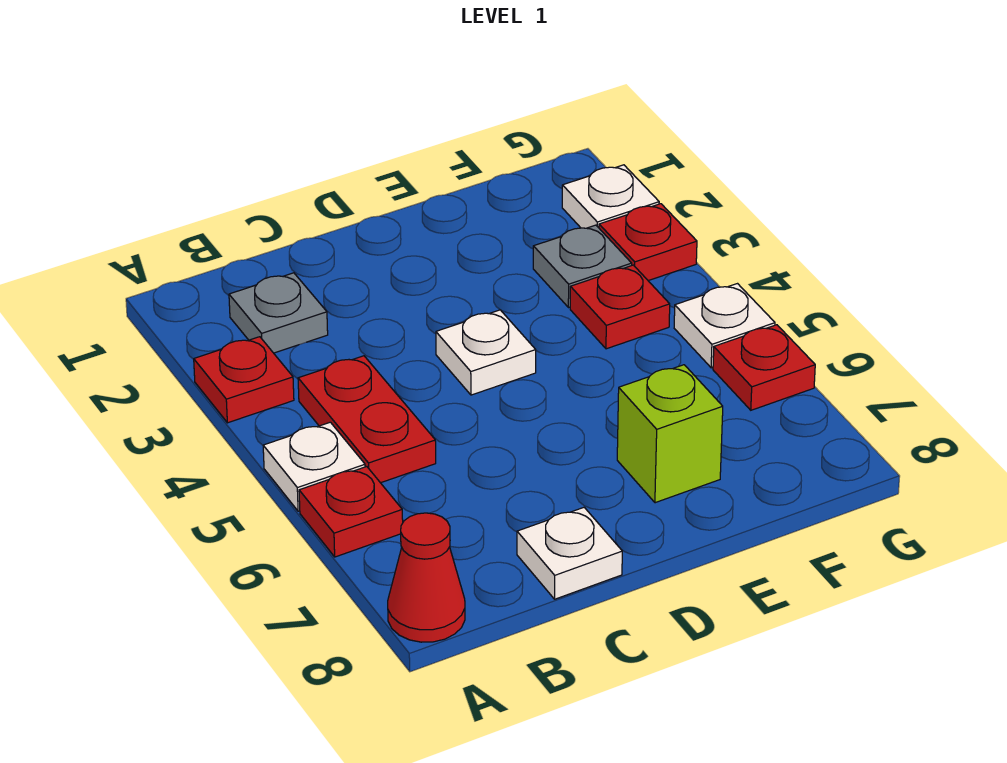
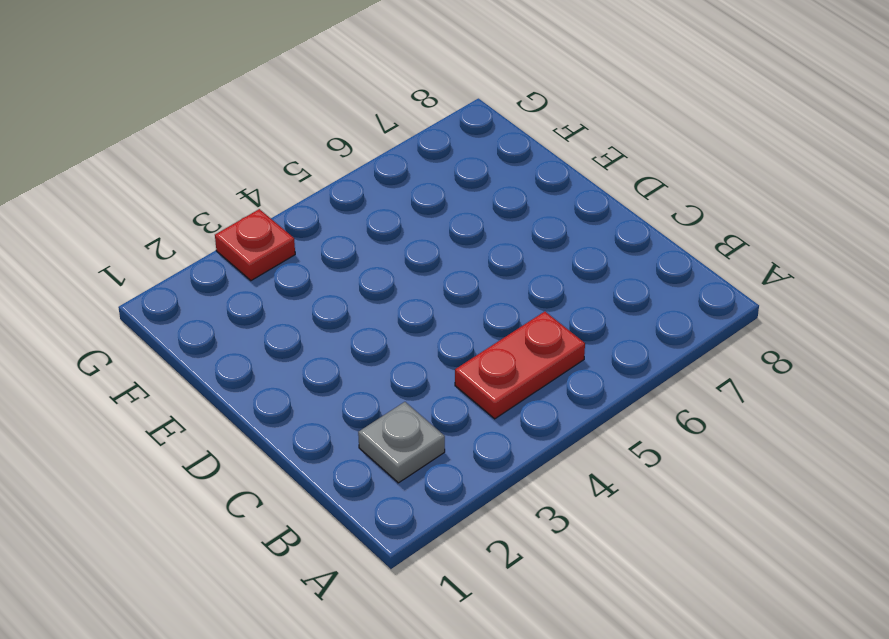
none -> red plate A3 level 1
none -> white plate A5 level 1
none -> red plate A6 level 1

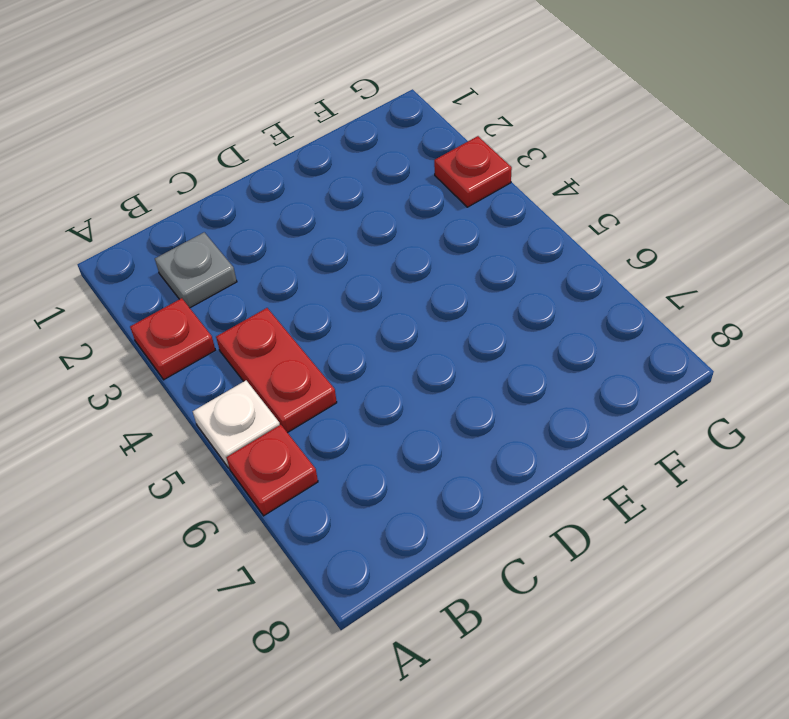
none -> red cone A8 level 1
none -> white plate C8 level 1
none -> white plate D4 level 1

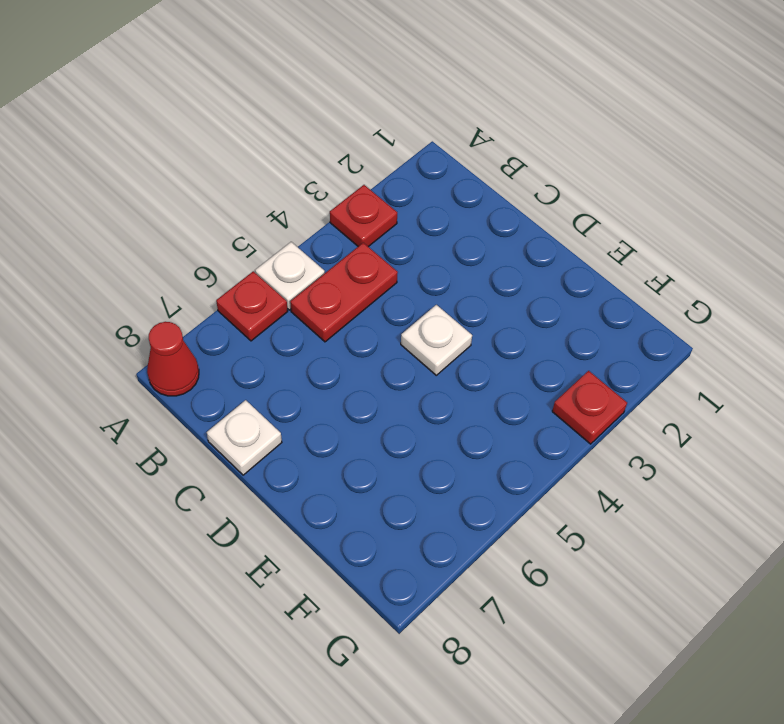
none -> grey plate B2 level 1
none -> lime brick E7 level 1
none -> grey plate F3 level 1

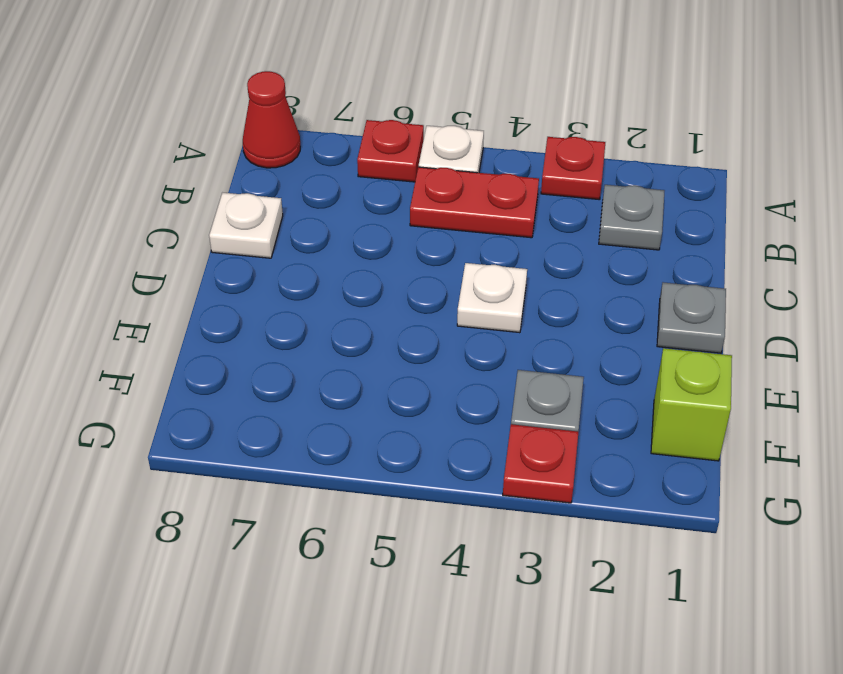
grey plate D1 level 1 -> none
lime brick F1 level 1 -> lime brick E7 level 1
none -> red plate F4 level 1
none -> white plate G2 level 1
none -> white plate G5 level 1

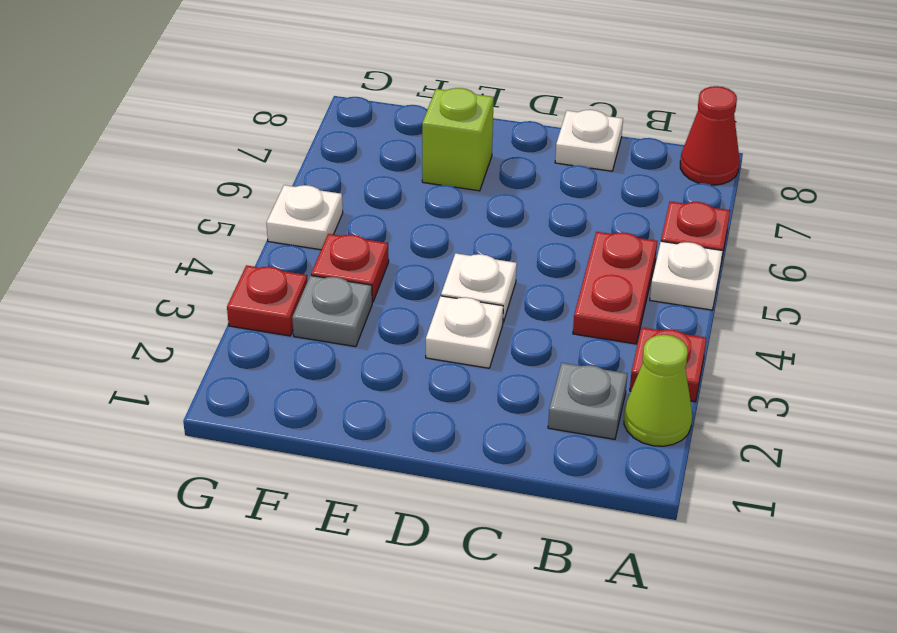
lime cone A2 level 1 -> none
white plate D3 level 1 -> white plate G2 level 1
none -> red plate G6 level 1

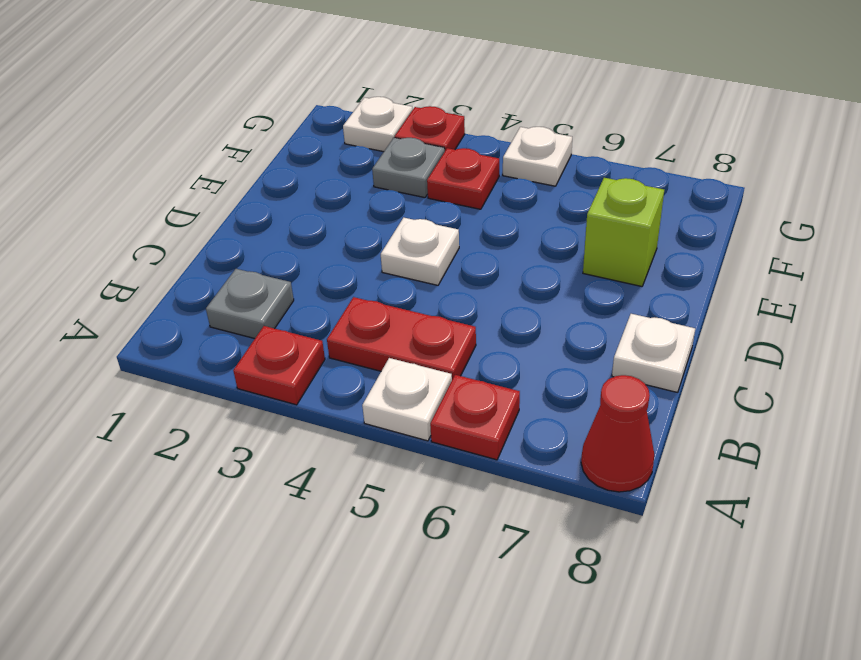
none -> red plate G6 level 1

